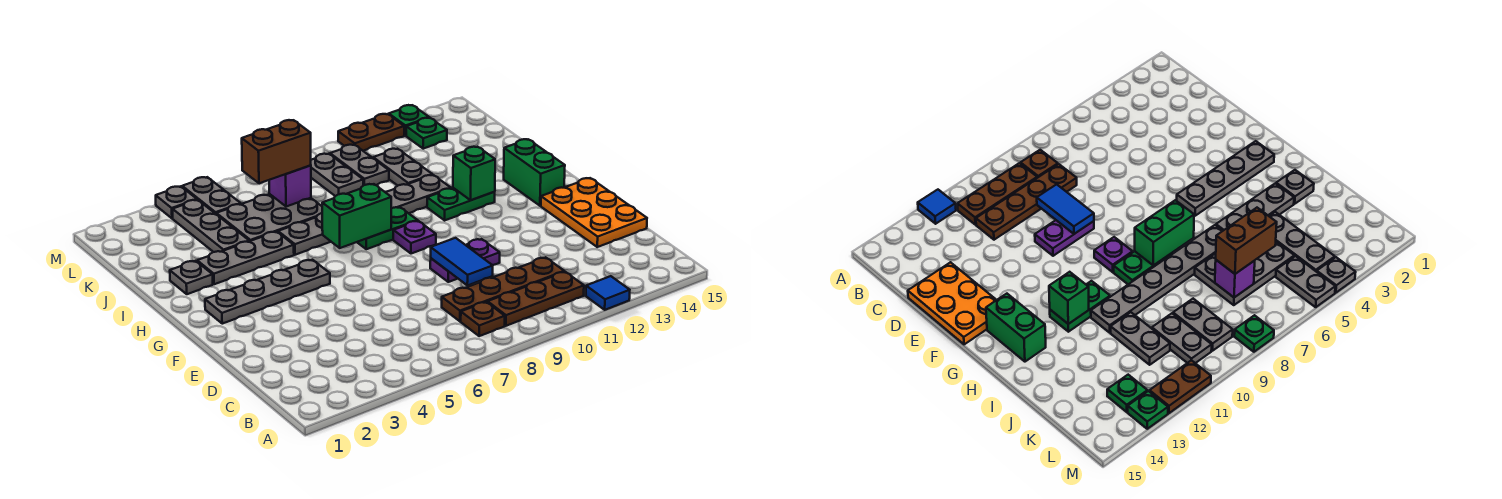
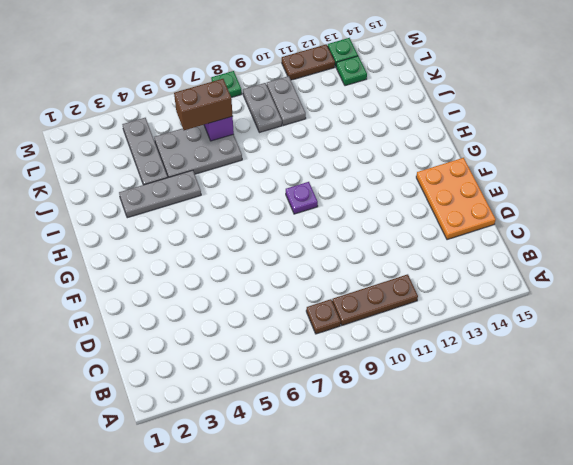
none -> blue tile A12 level 1
none -> brown plate C8:C11 level 1
none -> purple plate E9:E10 level 1
none -> grey plate G2:G5 level 1

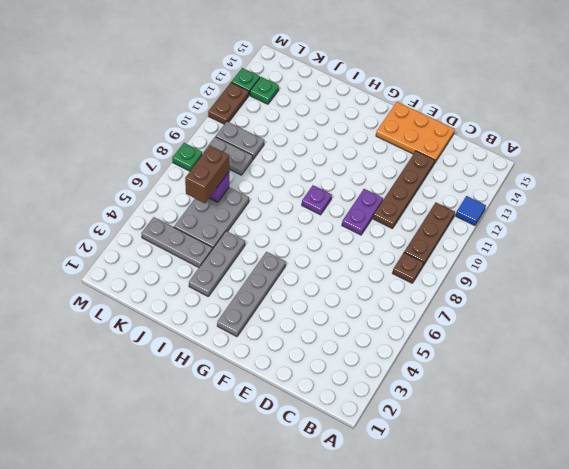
brown plate D10:D13 level 1 -> brown plate C8:C11 level 1
none -> green brick G14:H14 level 1
none -> green plate H8:H9 level 1
none -> green plate H11:H12 level 1
none -> grey plate I2 level 1

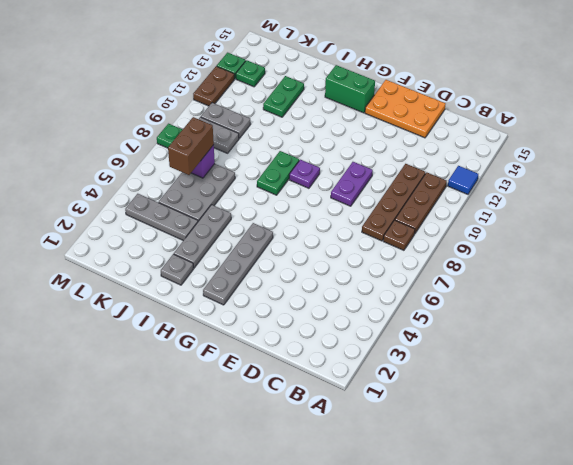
green plate J12:J13 level 1 -> green plate H11:H12 level 1
none -> grey plate I6:I11 level 1
none -> grey plate J11:K11 level 1
none -> grey plate L5:M5 level 1
none -> grey plate M4 level 1

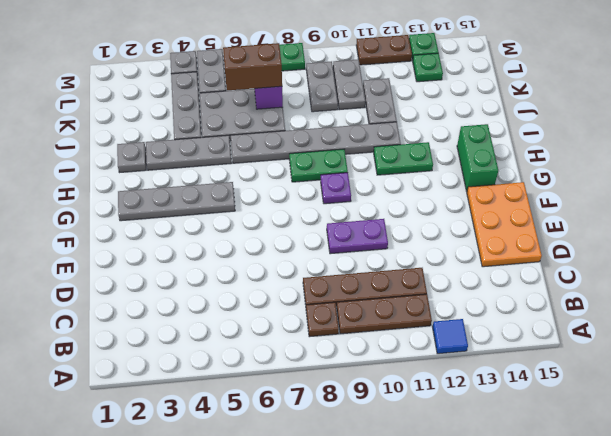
none -> blue tile D9:E9 level 2
none -> green brick H7:H8 level 2
none -> green brick H12 level 2

